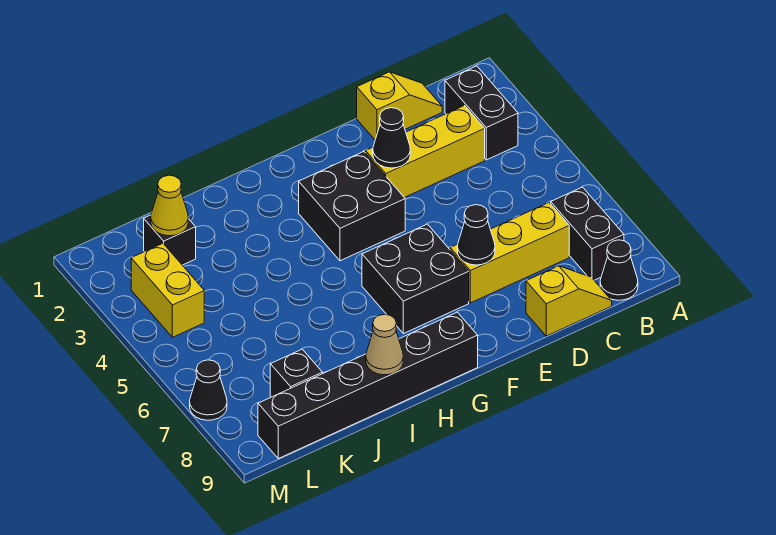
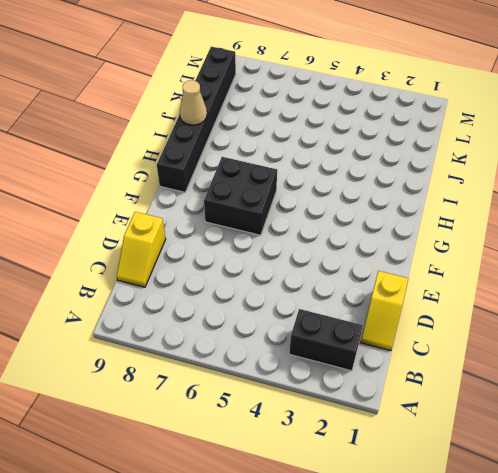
none -> black brick B7:B8 level 1
none -> black cone B9 level 1
none -> yellow brick C3:E3 level 1

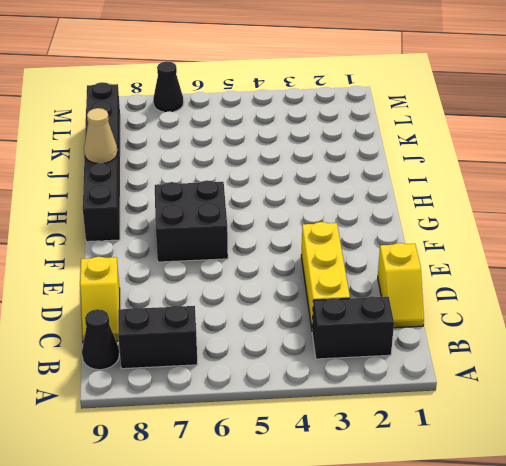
none -> yellow brick C7:E7 level 1
none -> black brick F3:G4 level 1
none -> black brick K2 level 1

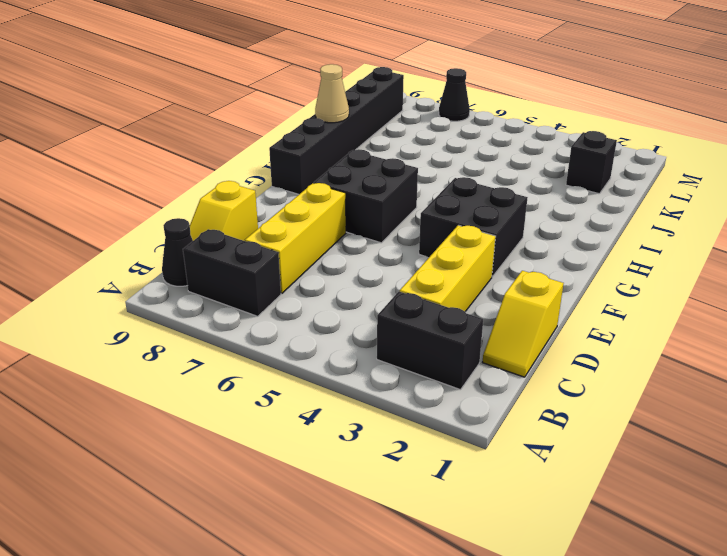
none -> black brick K8 level 1
none -> yellow brick L3:L4 level 1
none -> black cone E3 level 2

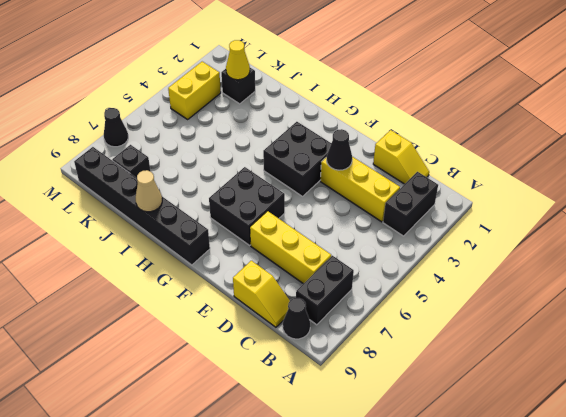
none -> black cone E7 level 2

